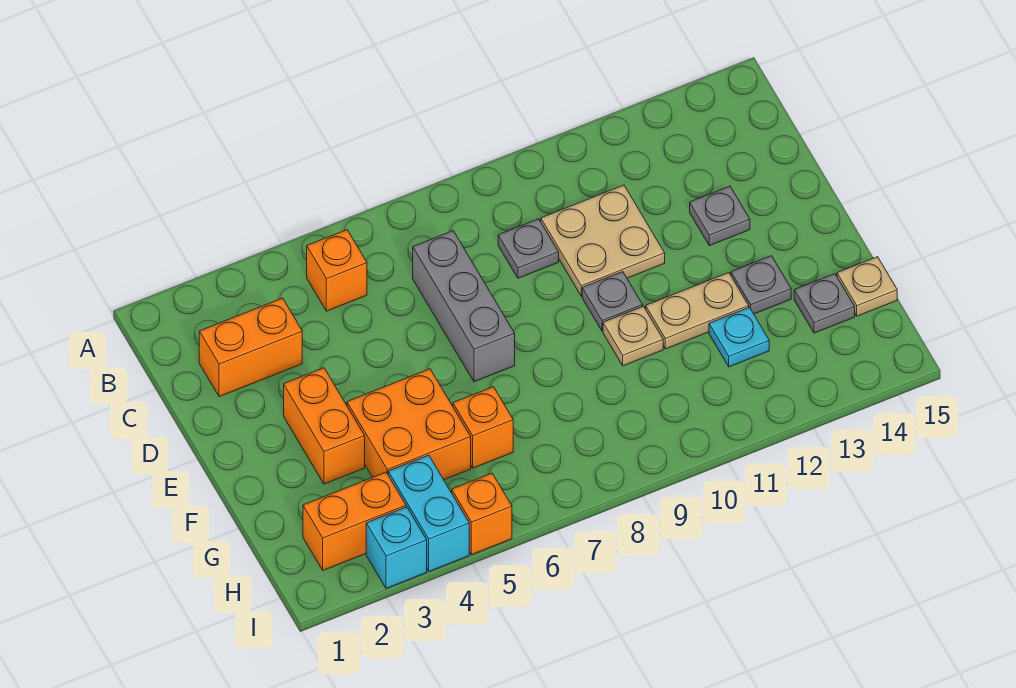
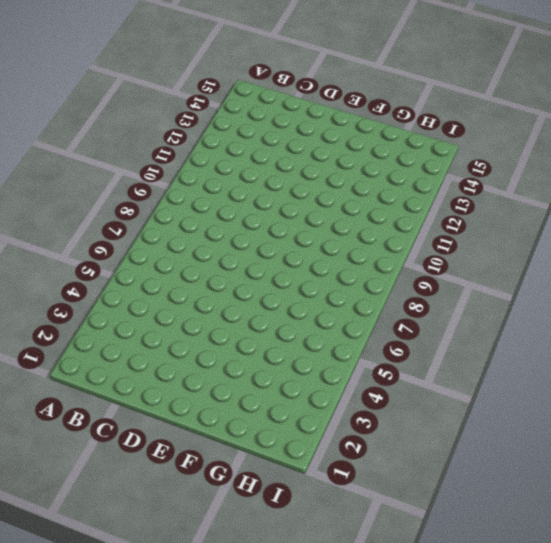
none -> orange brick B5 level 1
none -> orange brick C2:C3 level 1
none -> grey brick C7:E7 level 1

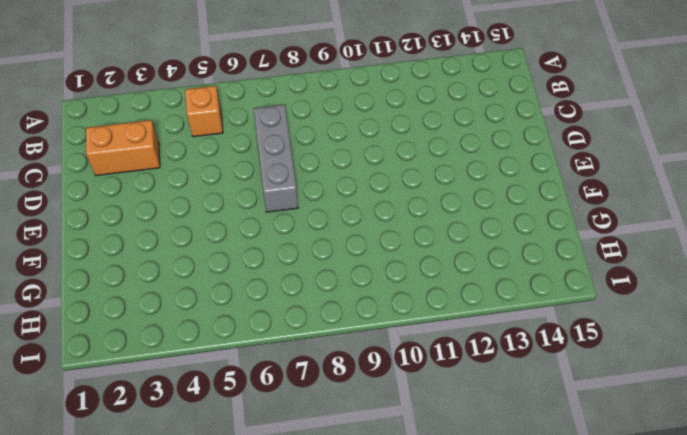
none -> grey plate C9 level 1
none -> tan plate C10:D11 level 1
none -> grey plate D13 level 1

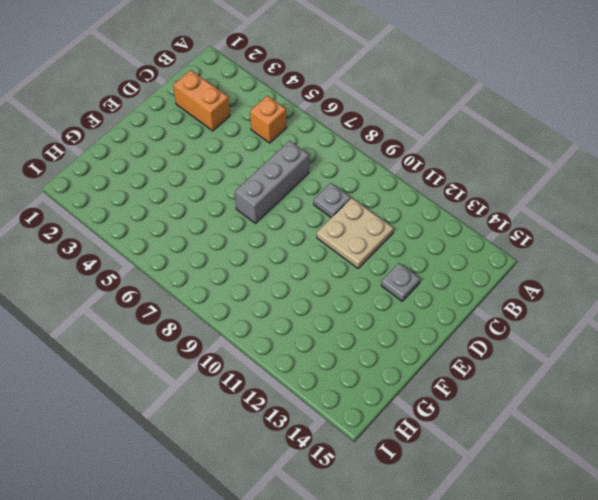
none -> orange brick E3:F3 level 1
none -> grey plate E10 level 1
none -> orange brick F4:G5 level 1

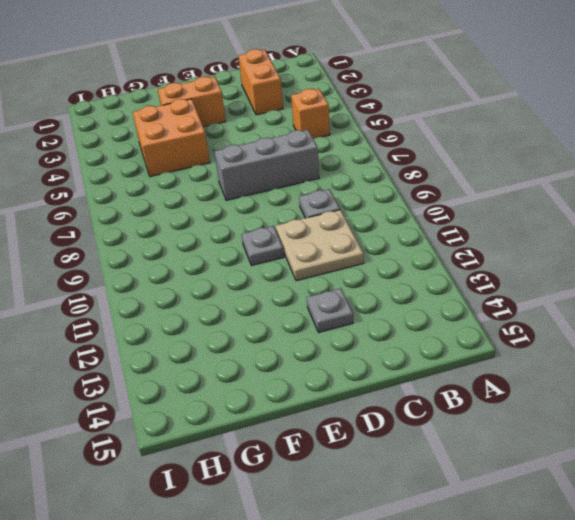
none -> tan plate F10 level 1
none -> tan plate F11:F12 level 1
none -> grey plate F13 level 1

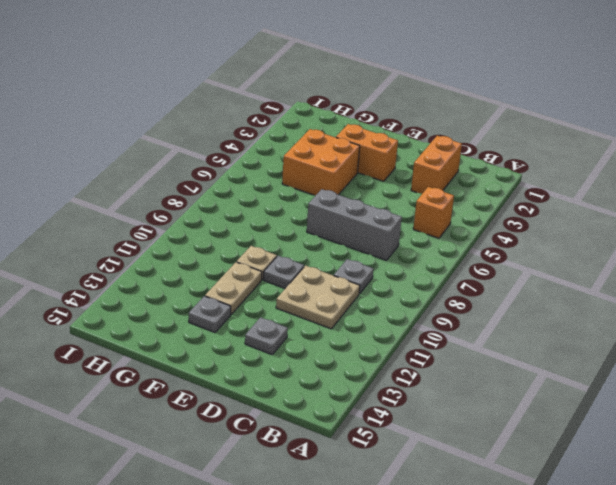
none -> orange brick G6 level 1
none -> cyan plate G12 level 1
none -> grey plate G14 level 1

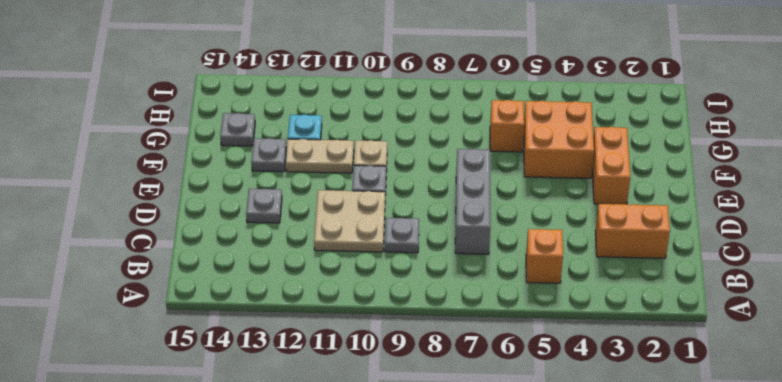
none -> tan plate G15 level 1
none -> orange brick H2:H3 level 1
none -> cyan brick H4:I4 level 1

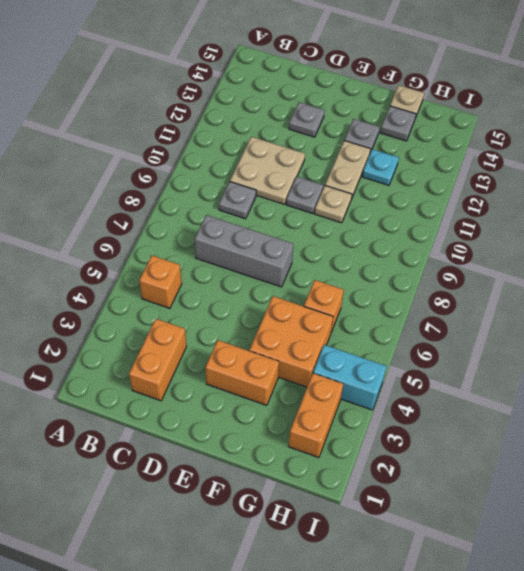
none -> cyan brick I3 level 1
none -> orange brick I5 level 1

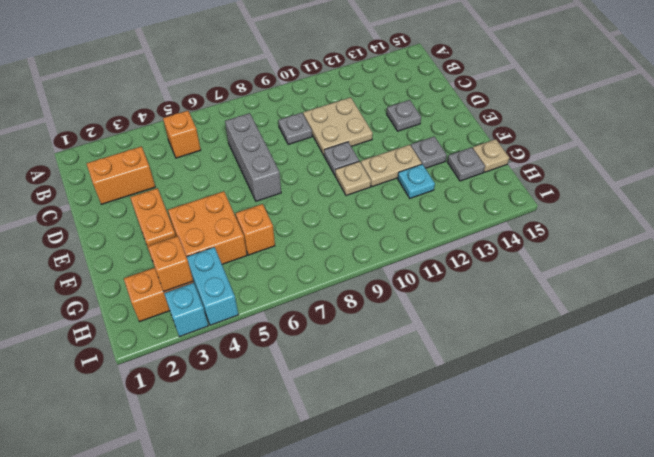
orange brick H3 level 2 -> orange brick I5 level 1

